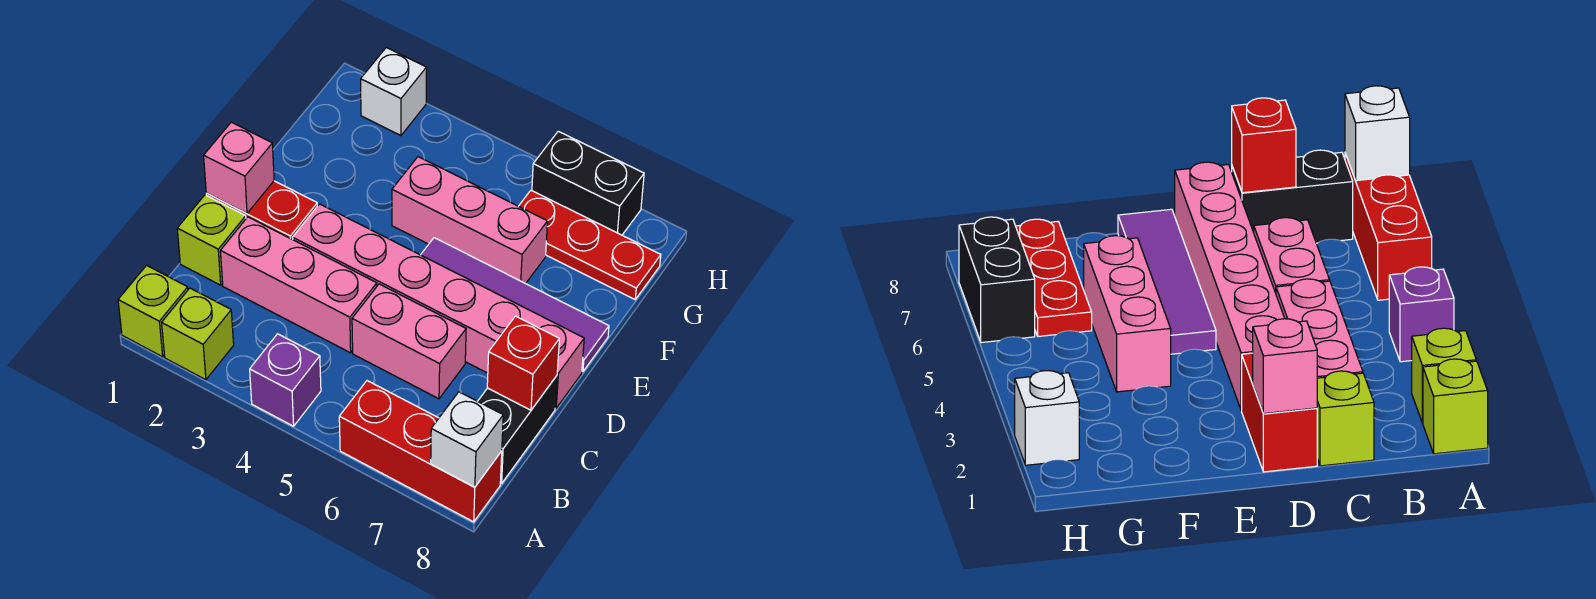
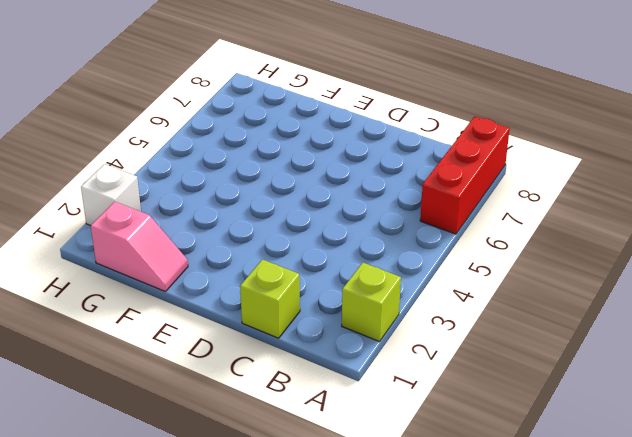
pink slope F1:G1 level 1 top G -> none
none -> lime brick A1 level 1
none -> purple brick A4 level 1
none -> black brick B8:C8 level 1

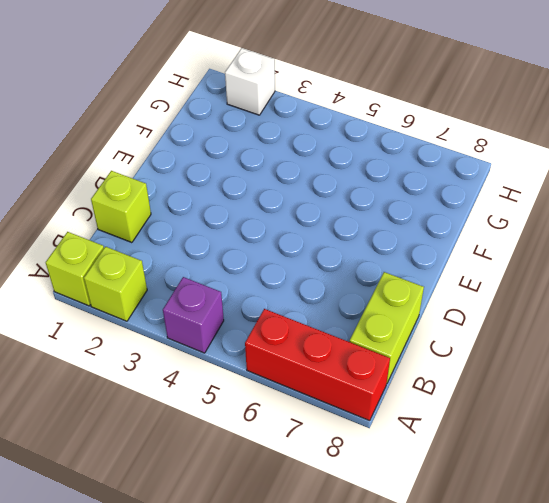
lime brick B8:C8 level 1 -> black brick B8:C8 level 1
none -> pink brick C2:C4 level 1
none -> pink brick C5:C6 level 1
none -> red brick D1:D2 level 1

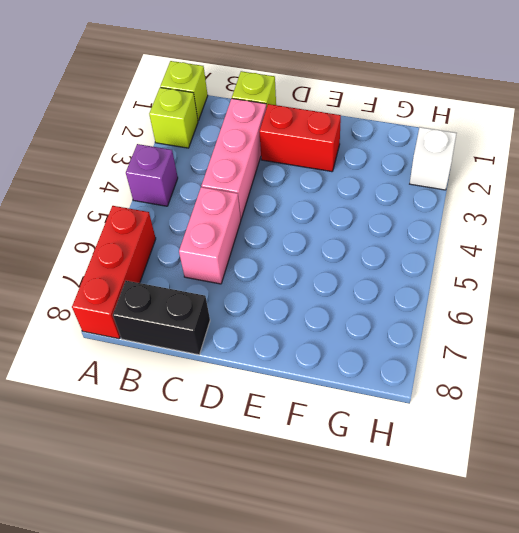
red brick D2:E2 level 1 -> red brick D1:D2 level 1
none -> pink brick D3:D8 level 1
none -> purple tile E5:E8 level 1
none -> pink brick F4:F6 level 1

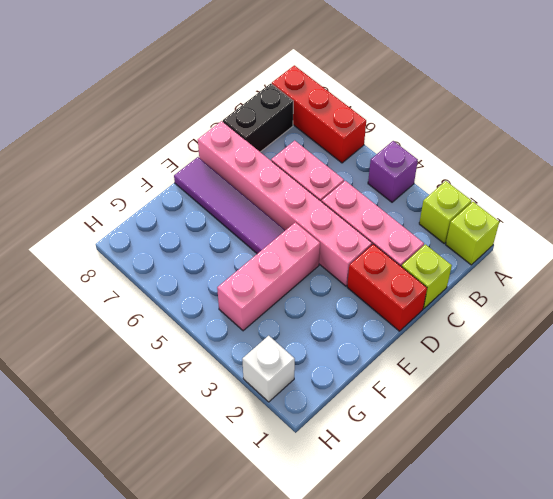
pink brick E4:G4 level 1 -> pink brick F4:F6 level 1
none -> red plate G6:G8 level 1
none -> black brick H6:H7 level 1
none -> white brick A8 level 2

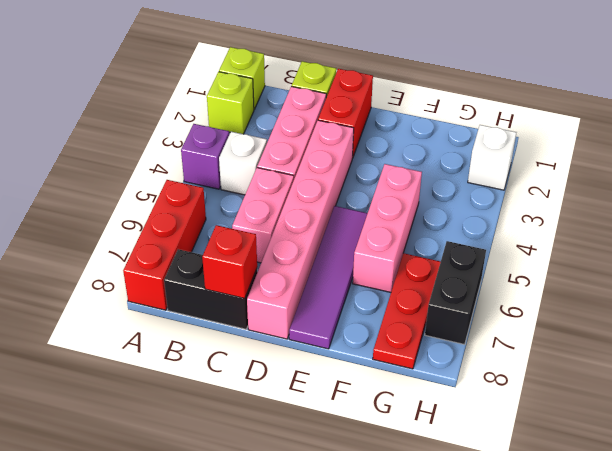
white brick B4 level 1 -> white brick A8 level 2
none -> pink brick D1 level 2

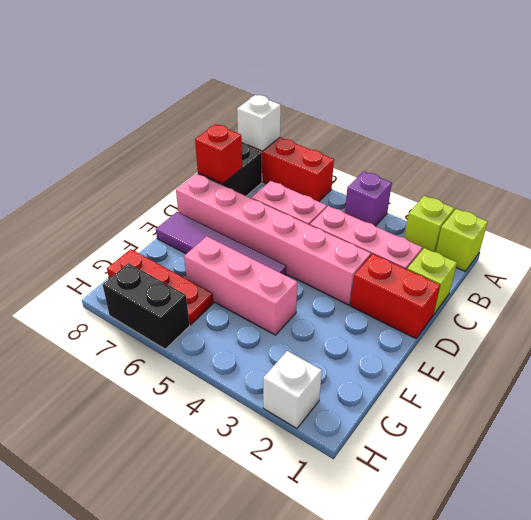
none -> pink brick D1 level 2

